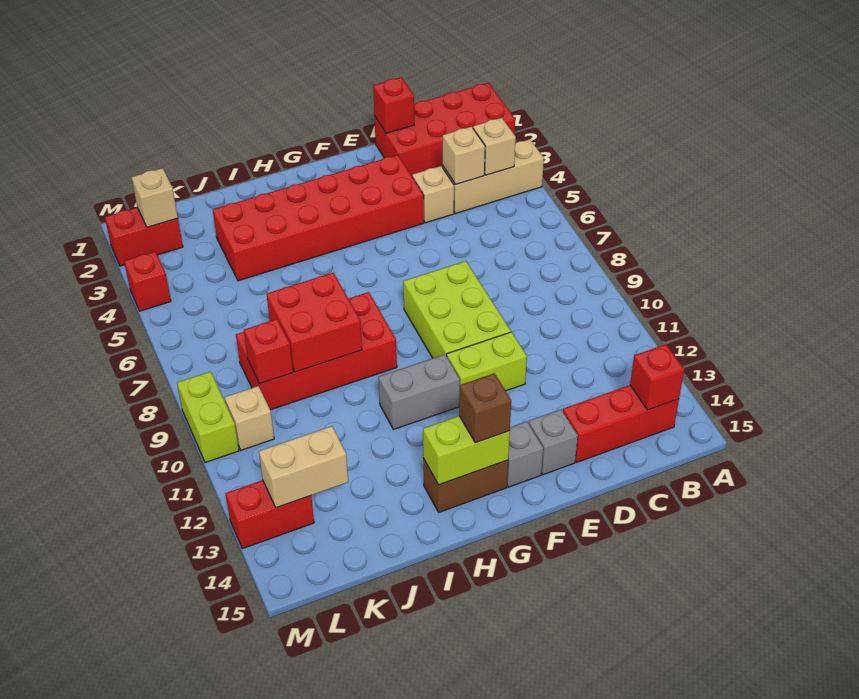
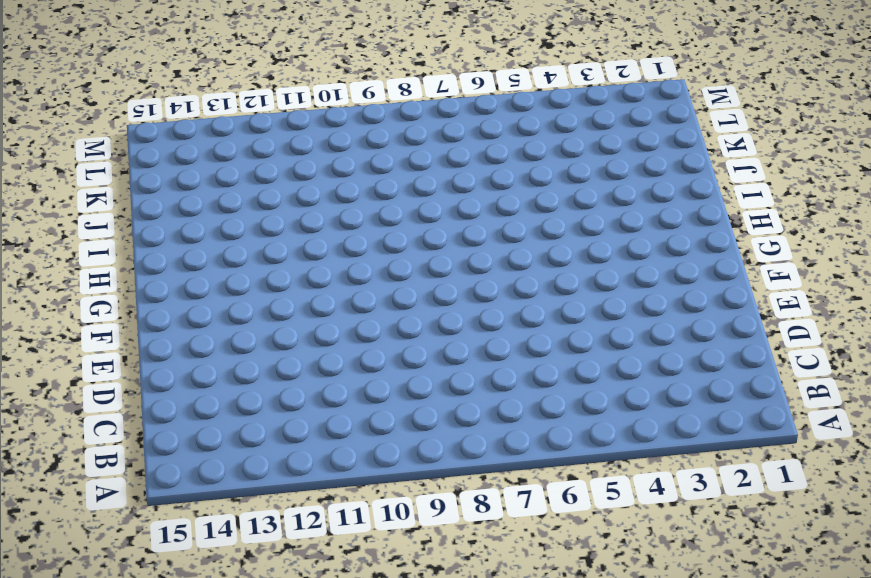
none -> red brick A1:D2 level 1
none -> tan brick A4:C4 level 1
none -> red brick B14:D14 level 1

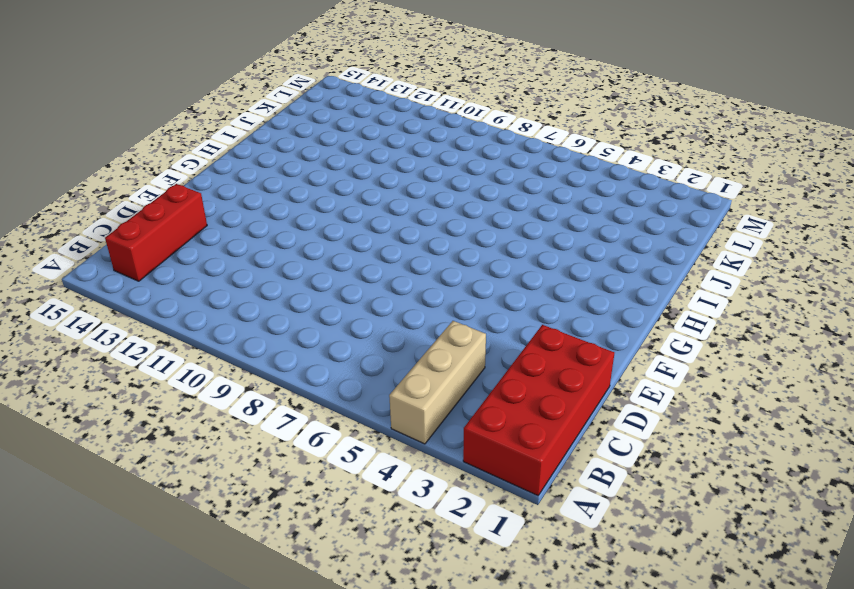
none -> tan brick D4 level 1
none -> red brick E3:J4 level 1
none -> lime brick E8:F10 level 1

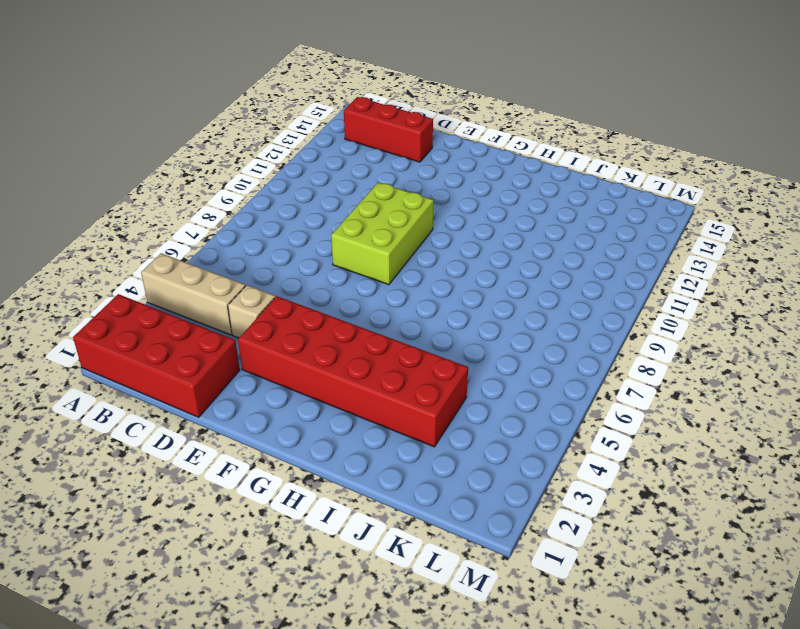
none -> lime brick E11:F11 level 1
none -> grey brick E14 level 1
none -> grey brick F14 level 1

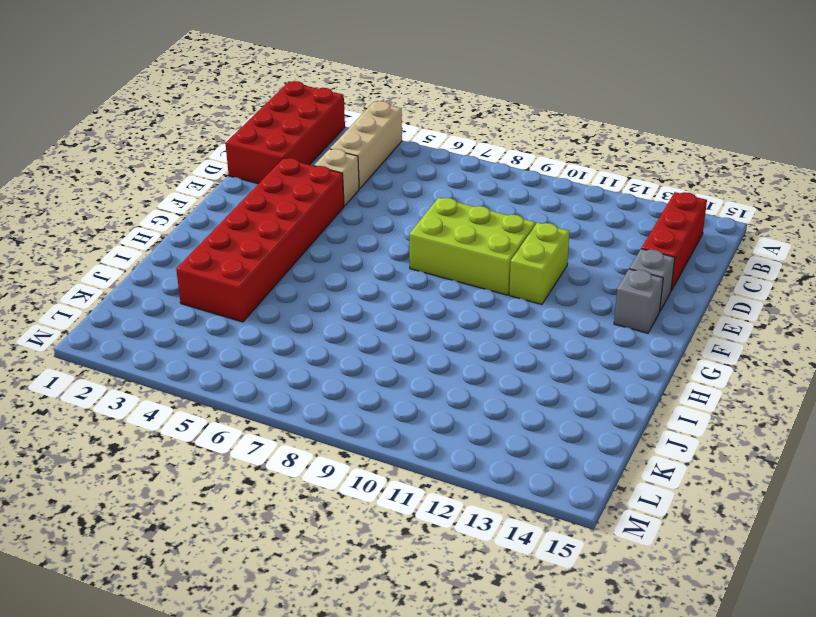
none -> grey brick G11:H11 level 1
none -> brown brick G14:H14 level 1
none -> red brick H8:K9 level 1

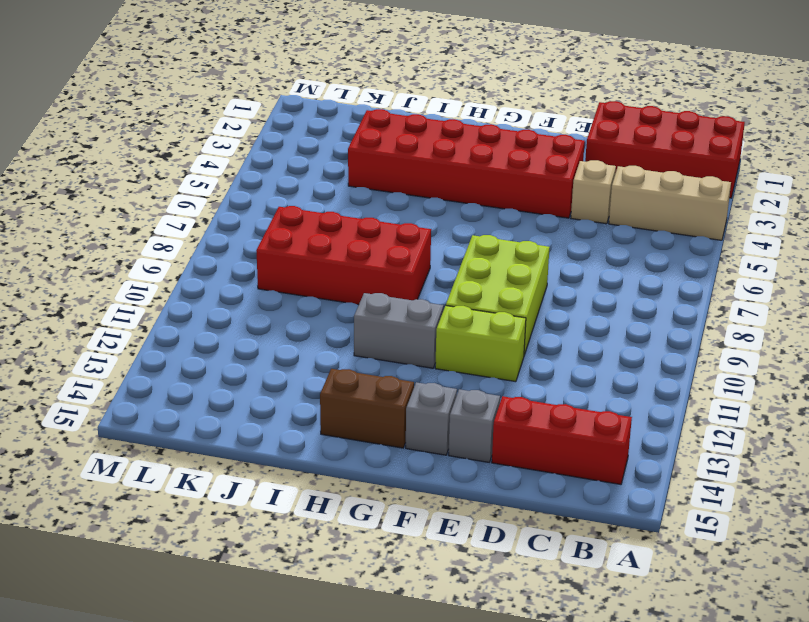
none -> red brick L2:M2 level 1
none -> tan brick L10 level 1
none -> red brick L13:M13 level 1

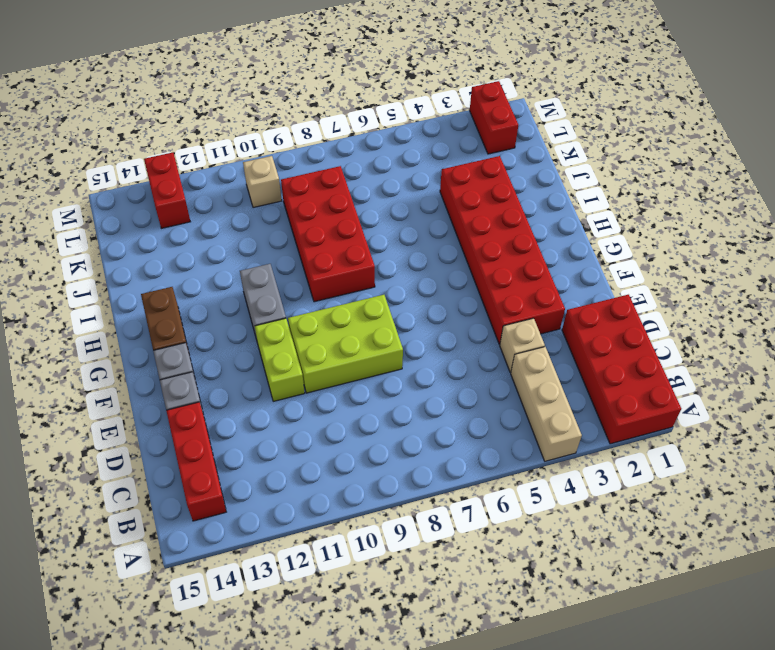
none -> red brick M4 level 1
none -> lime brick M9:M10 level 1
none -> tan brick B4 level 2

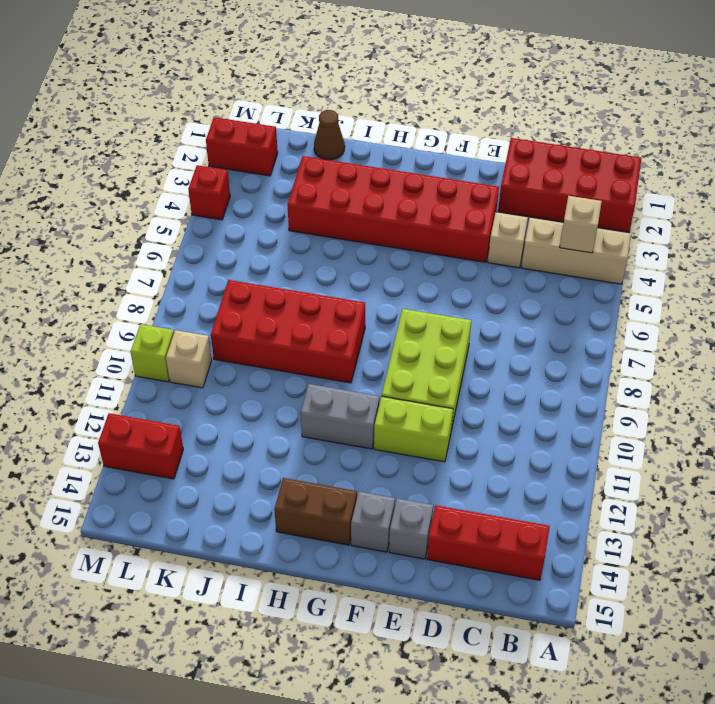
brown cone J1 level 1 -> none
lime brick M10 level 1 -> lime brick M9:M10 level 1
none -> red brick B14 level 2
none -> tan brick C4 level 2
none -> red brick D1 level 2

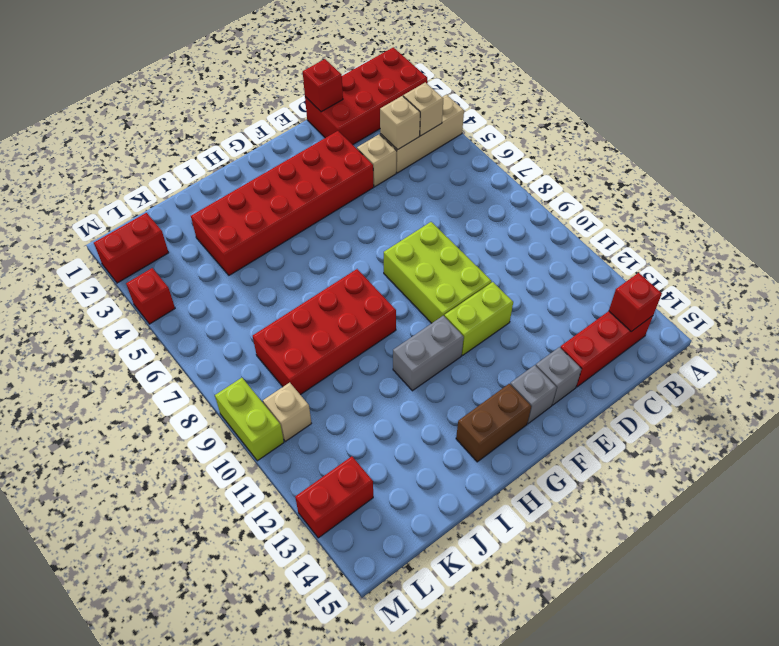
none -> lime brick G14:H14 level 2
none -> red brick I8:J9 level 2
none -> red brick K9 level 2

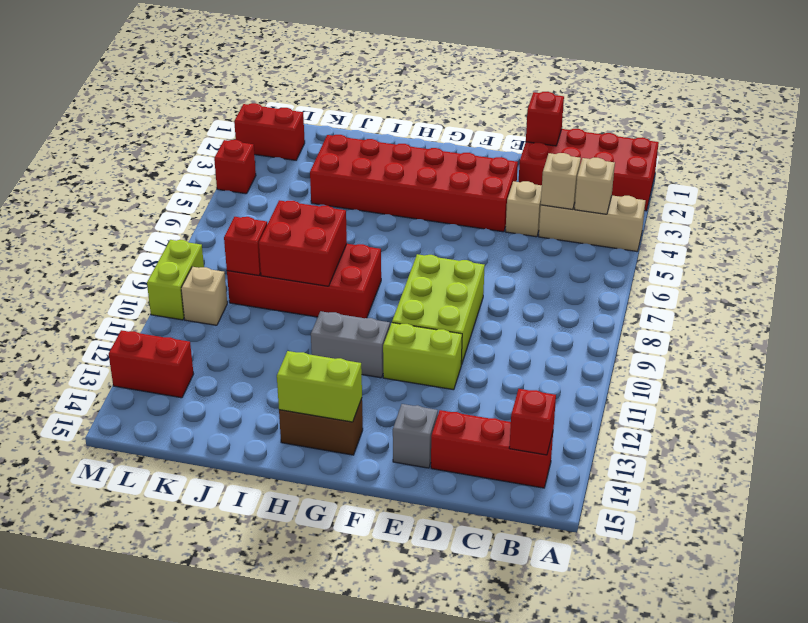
none -> grey brick F14 level 1
none -> tan brick K13:L13 level 2
none -> tan brick L2 level 2

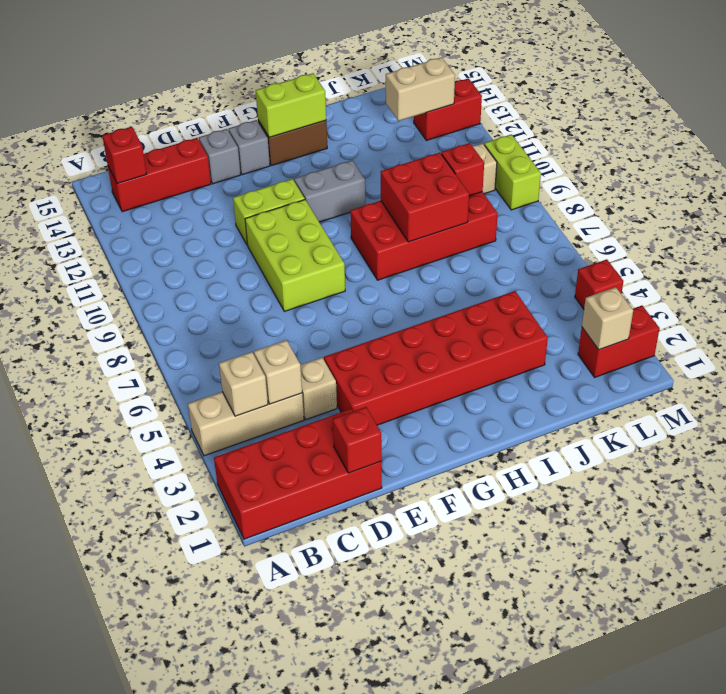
none -> brown brick G14 level 3

